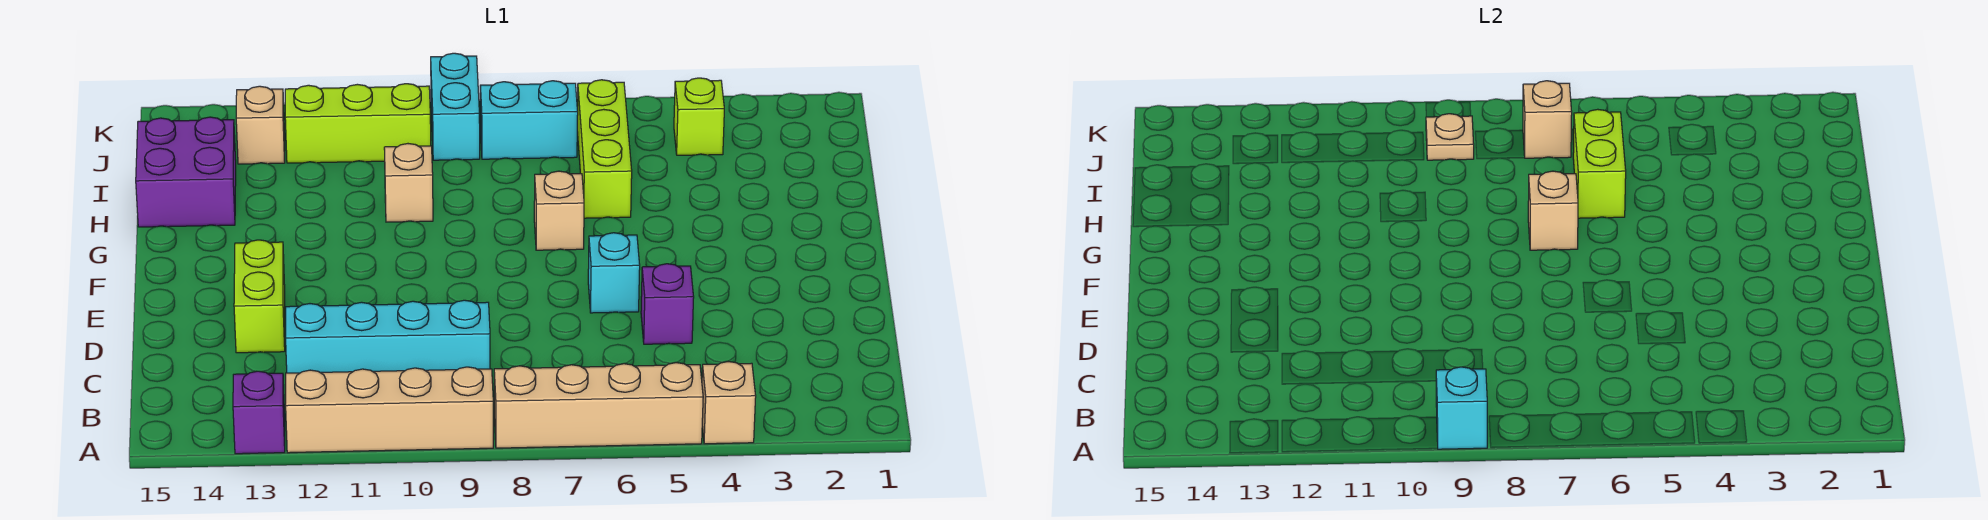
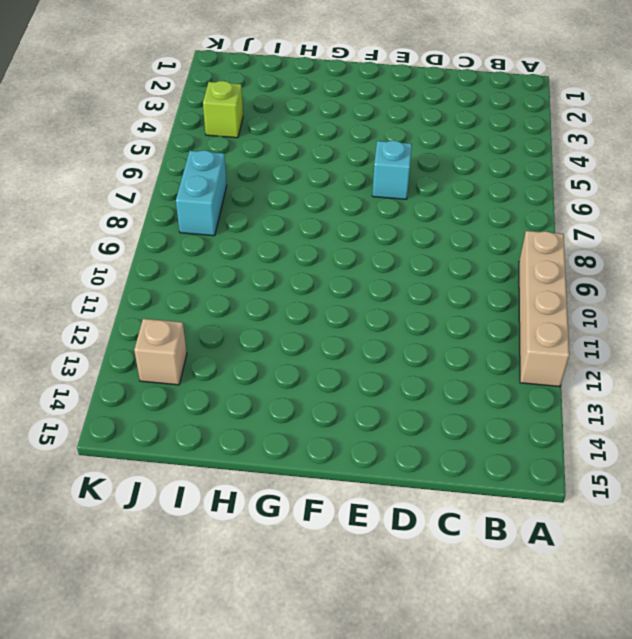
none -> tan brick A4 level 1
none -> tan brick A5:A8 level 1
none -> purple brick A13 level 1

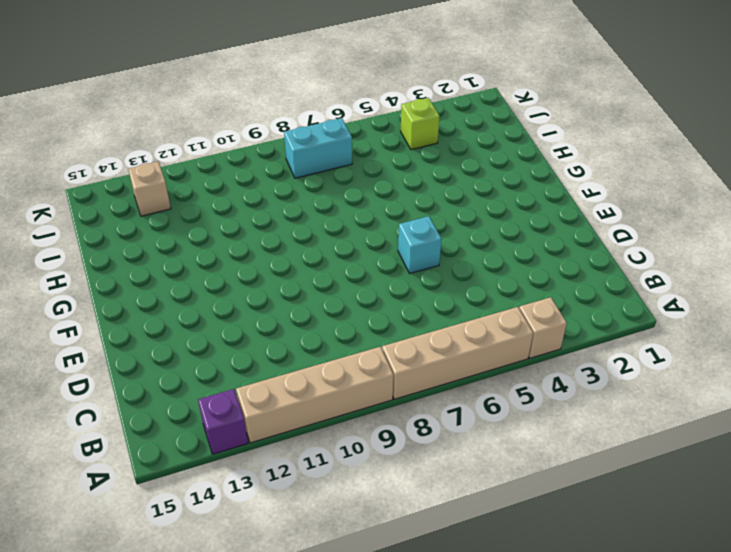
none -> cyan brick C9:C12 level 1
none -> purple brick D5 level 1
none -> lime brick D13:E13 level 1

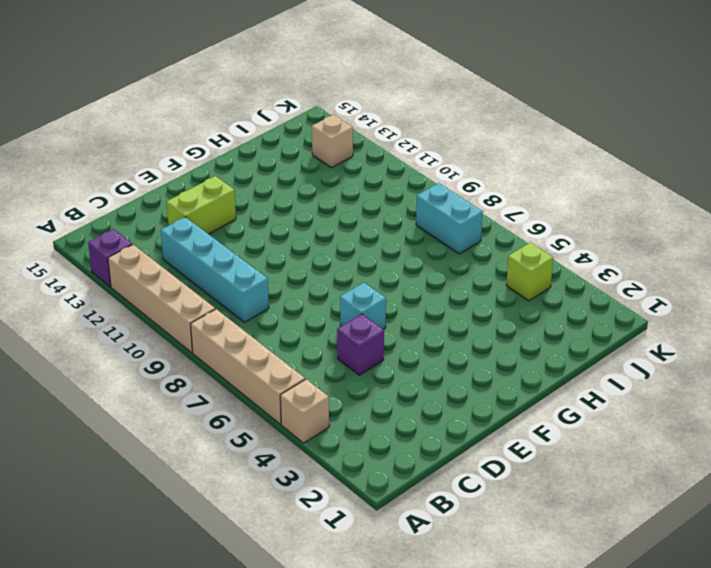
none -> tan brick G7 level 1
none -> lime brick H6:J6 level 1
none -> tan brick H10 level 1

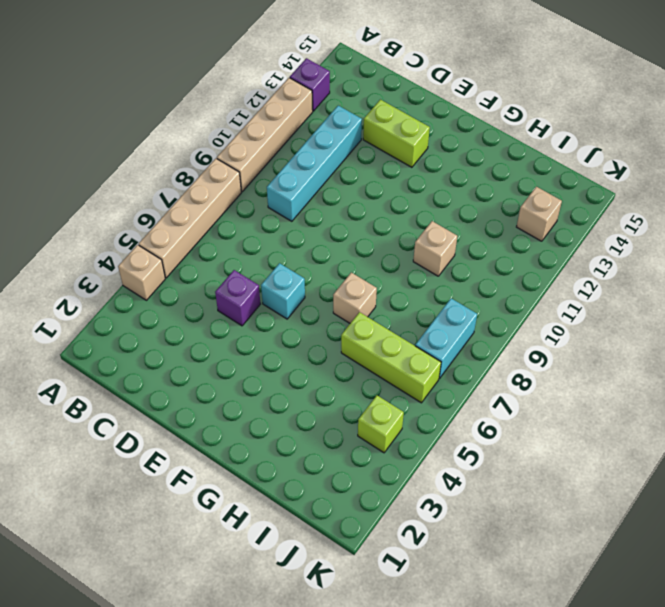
none -> purple brick H14:I15 level 1
none -> cyan brick J9:K9 level 1
none -> lime brick J10:J12 level 1

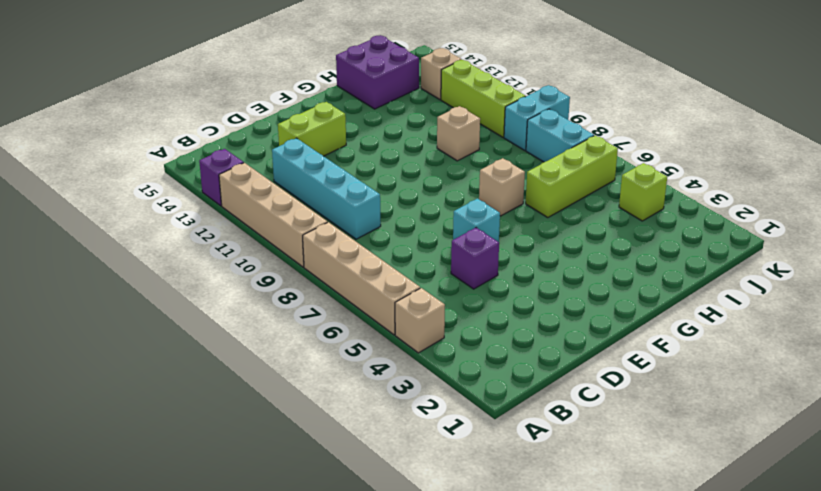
none -> cyan brick A9 level 2
none -> tan brick G7 level 2
none -> lime brick H6:I6 level 2

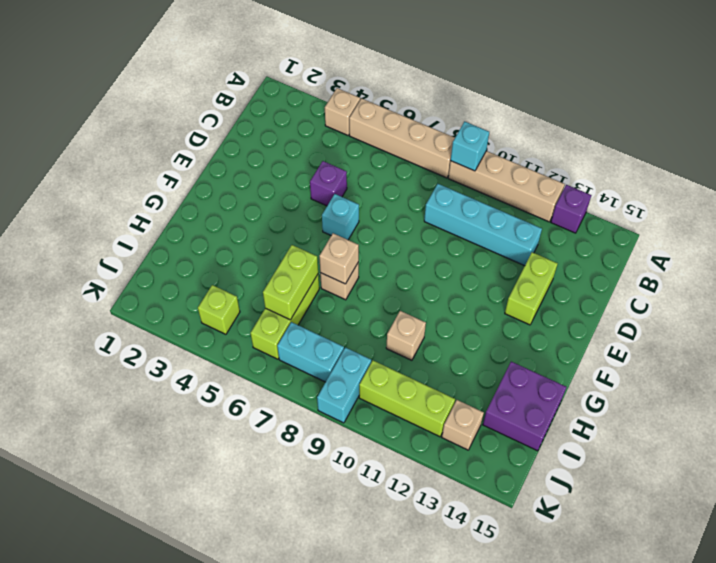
none -> tan brick J7 level 2
none -> tan plate J9 level 2

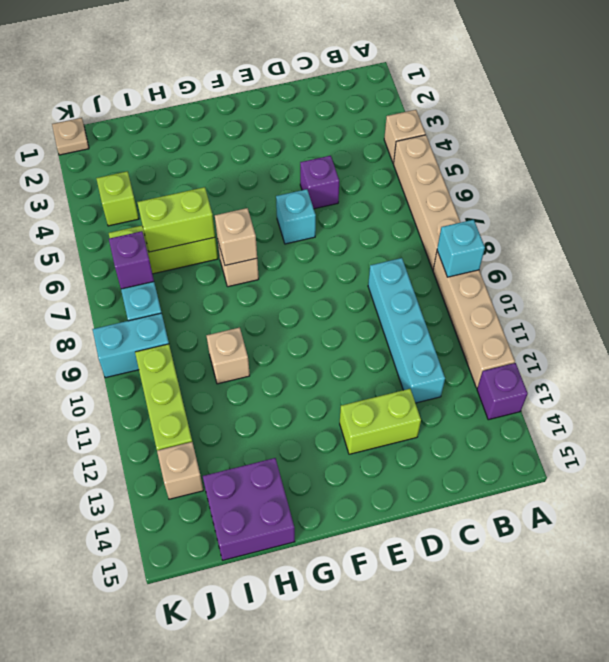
purple brick J7 level 2 -> tan brick J7 level 2
tan plate K1 level 1 -> tan plate J9 level 2

